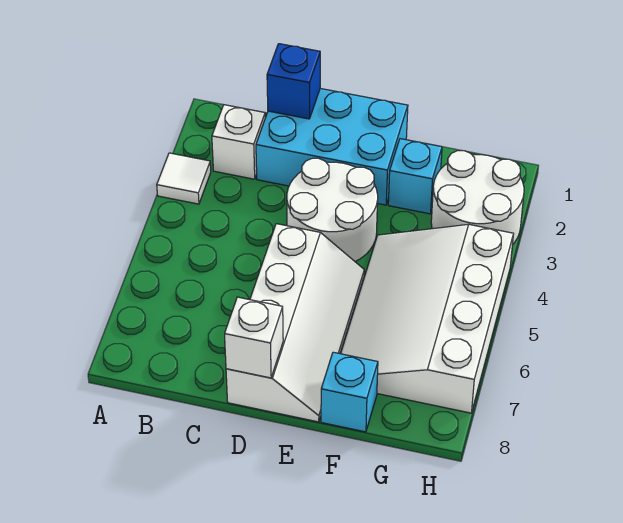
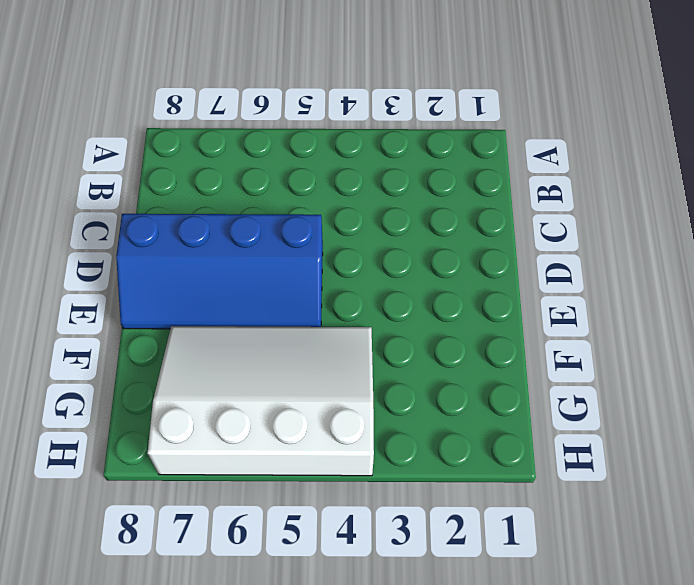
blue slope D5:E8 level 1 top D -> white slope D5:E8 level 1 top D
none -> white tile A3 level 1
none -> white brick B2 level 1

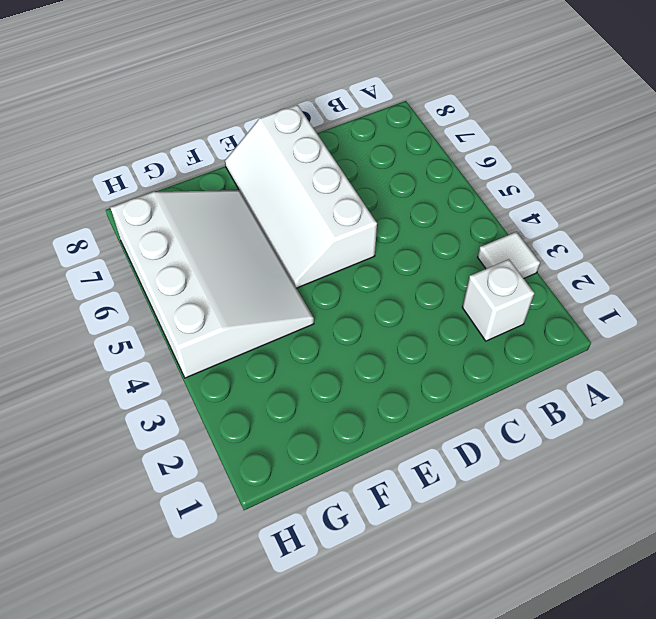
none -> cyan brick C1:E2 level 1
none -> white round brick D3:E4 level 1

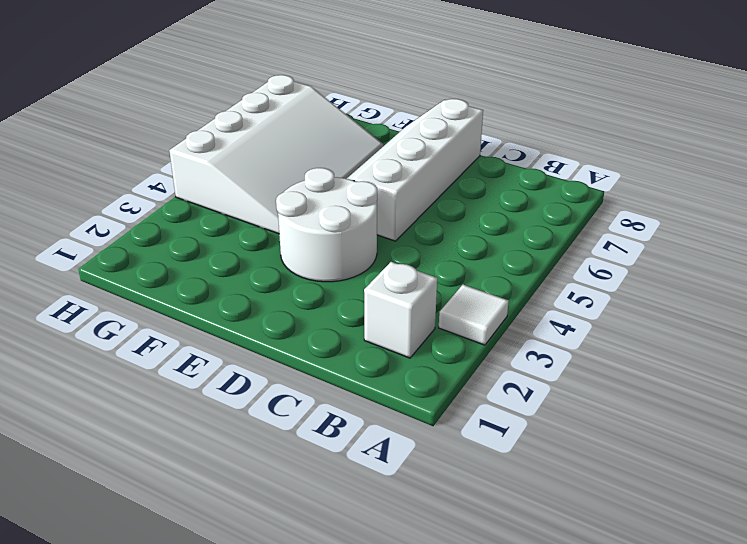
none -> cyan brick C1:E2 level 1
none -> cyan brick F2 level 1

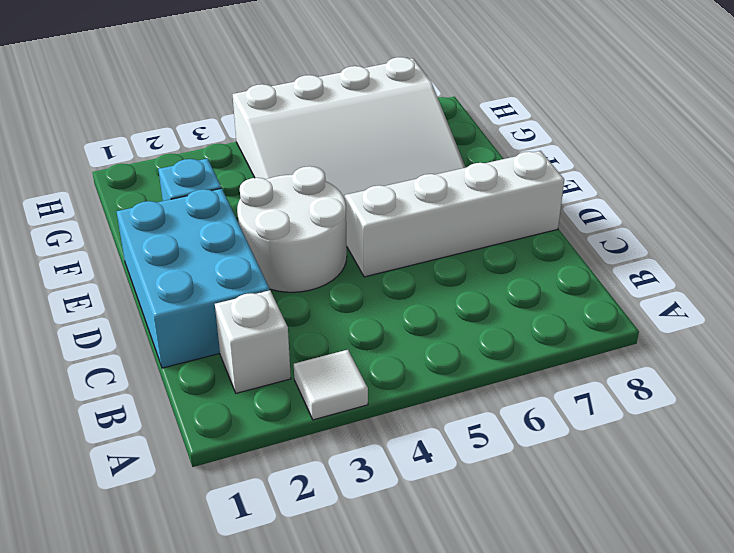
none -> cyan brick F8 level 1
none -> white round brick G2:H3 level 1

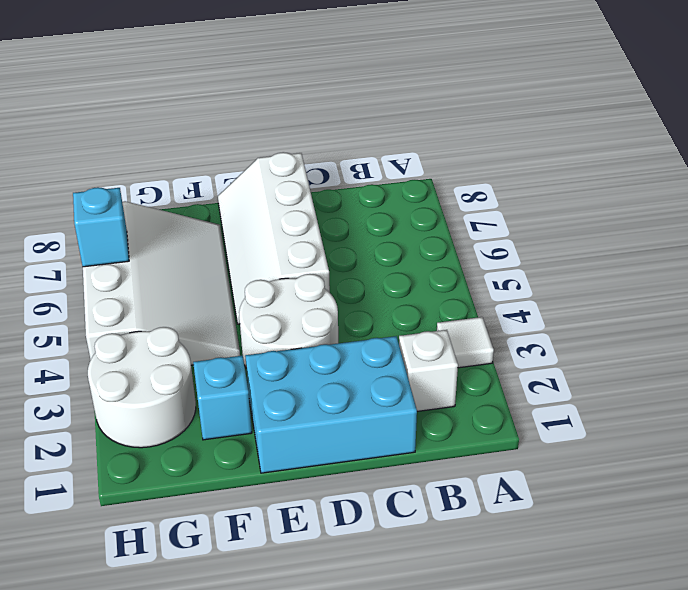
cyan brick H6 level 2 -> cyan brick F8 level 1
none -> blue brick C1 level 2
none -> white brick D8 level 2

